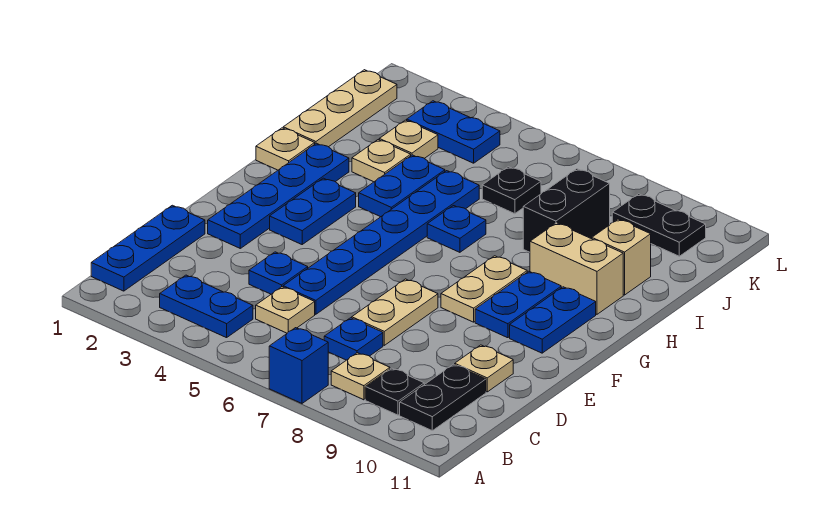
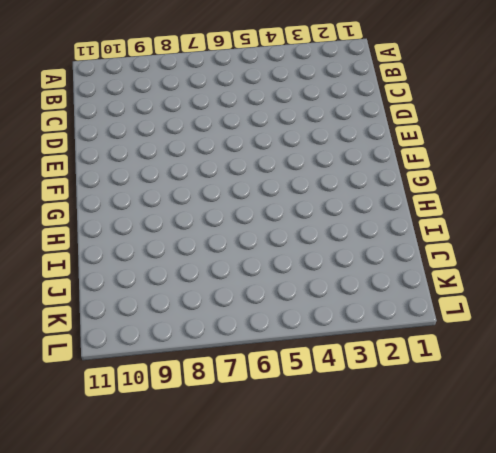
none -> blue brick A7 level 1
none -> blue plate B1:D1 level 1
none -> blue plate B3:B4 level 1

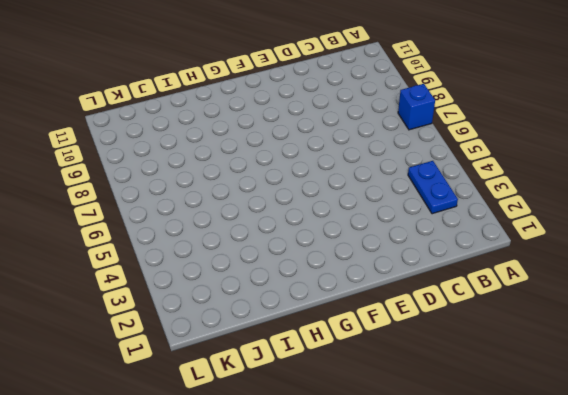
none -> blue plate B1:D1 level 1
none -> tan plate B8 level 1
none -> black plate B9 level 1

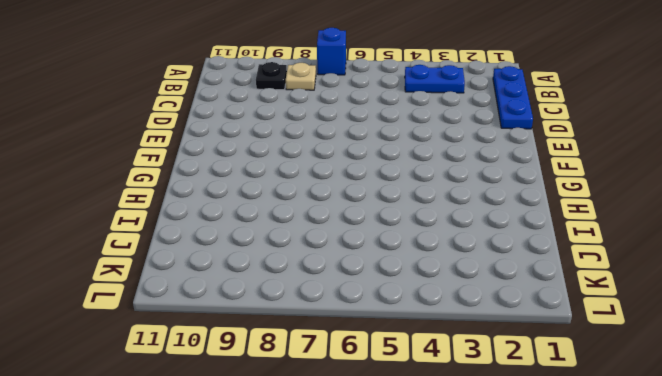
none -> black plate B10:C10 level 1
none -> tan plate C5 level 1
none -> blue plate C7 level 1

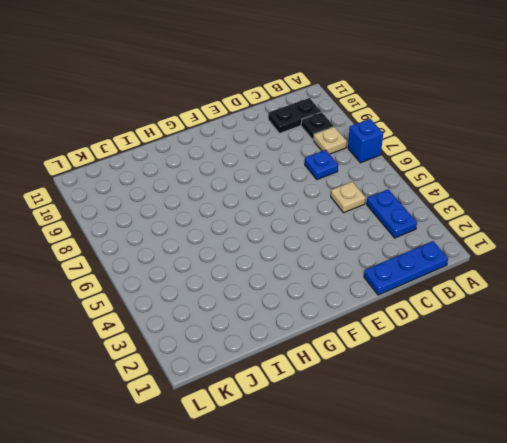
none -> blue plate D4 level 1
none -> blue plate D5:I5 level 1
none -> tan plate D7:E7 level 1

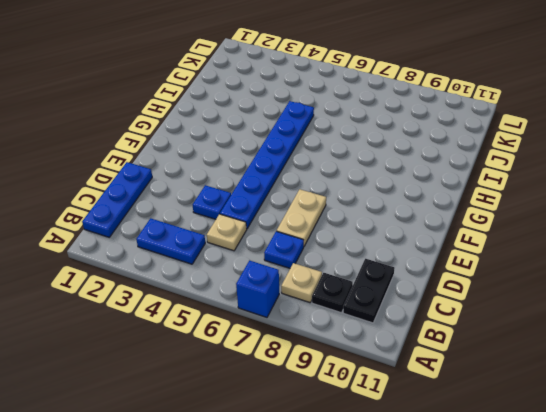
none -> tan plate D10 level 1
none -> blue plate E2:H2 level 1
none -> blue plate F3:G3 level 1

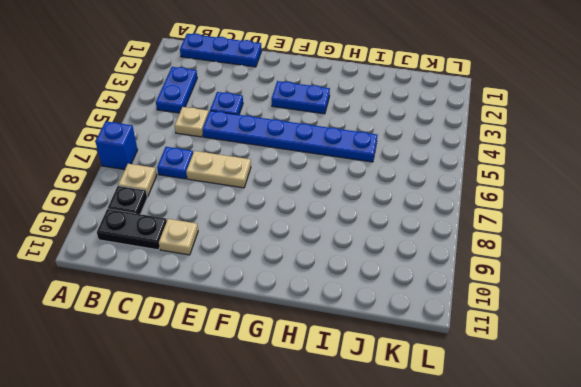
none -> blue plate E2:H2 level 1
none -> tan plate F8:G8 level 1
none -> blue plate F9:G9 level 1

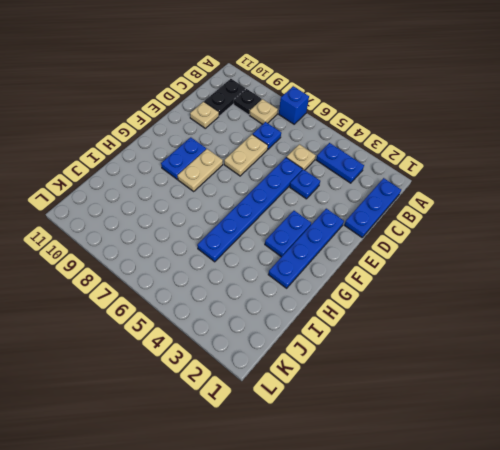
none -> blue plate F10:G10 level 1
none -> tan plate H1 level 1
none -> blue plate H4:I4 level 1

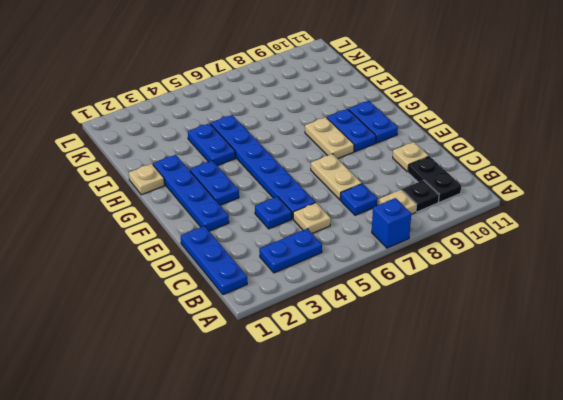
none -> blue plate H6 level 1
none -> tan brick H9:H10 level 1
none -> tan plate I1:K1 level 1

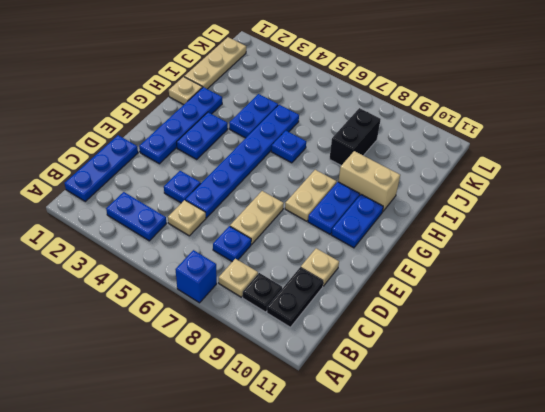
none -> tan plate I3 level 1
none -> tan brick I10 level 1
none -> tan plate J3 level 1

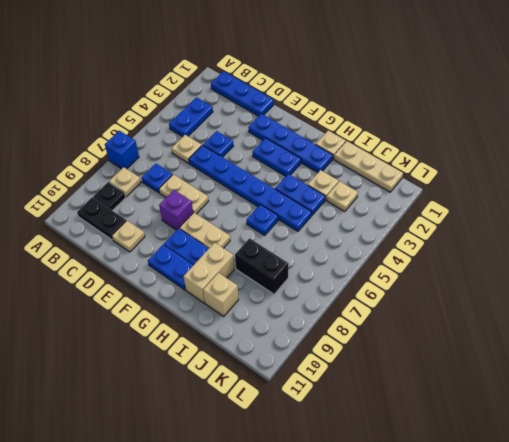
purple brick E8 level 1 -> none
none -> black plate J6 level 1
none -> blue plate K3:K4 level 1
none -> black plate K9:K10 level 1

